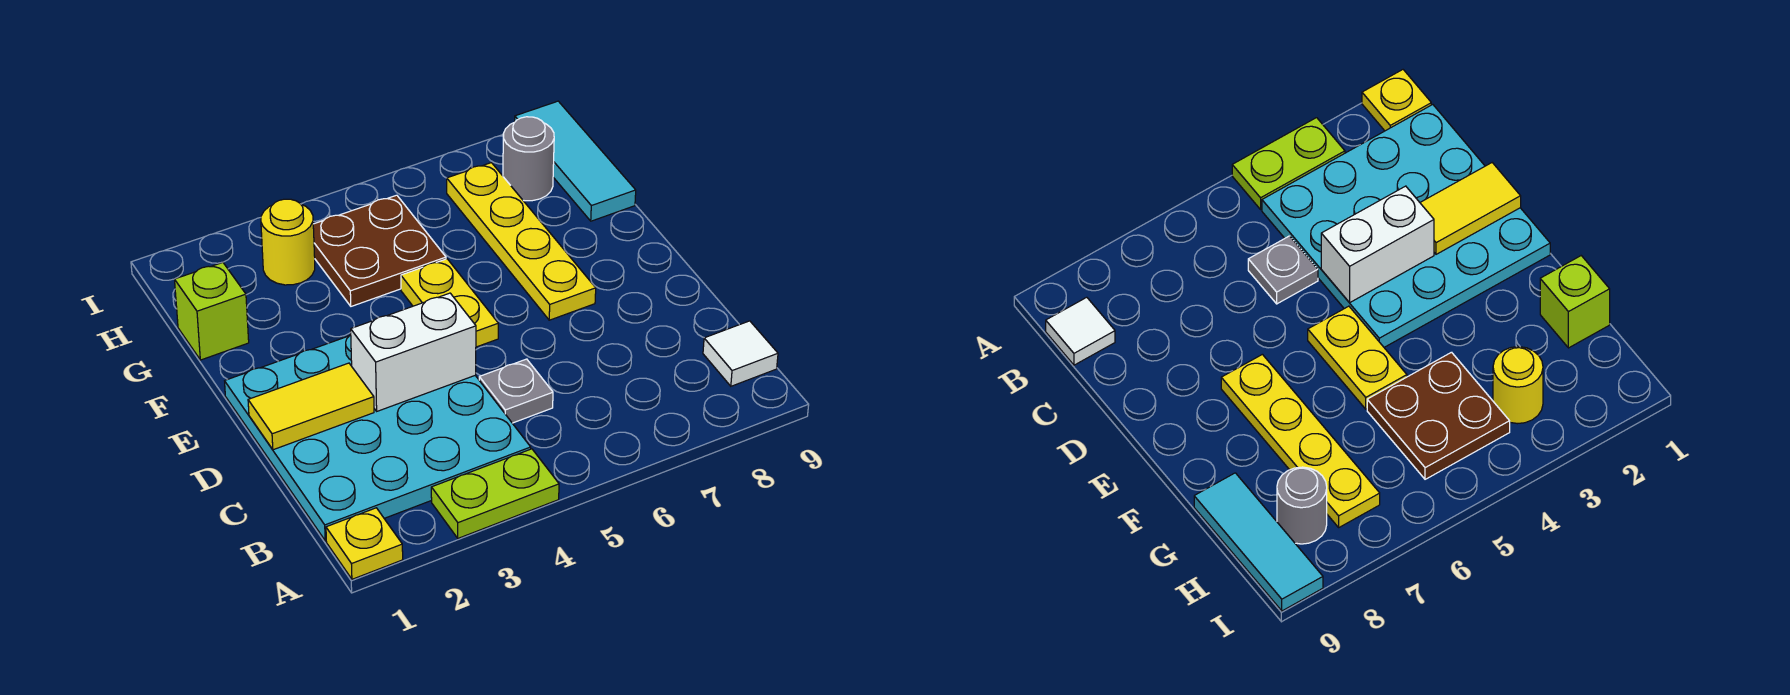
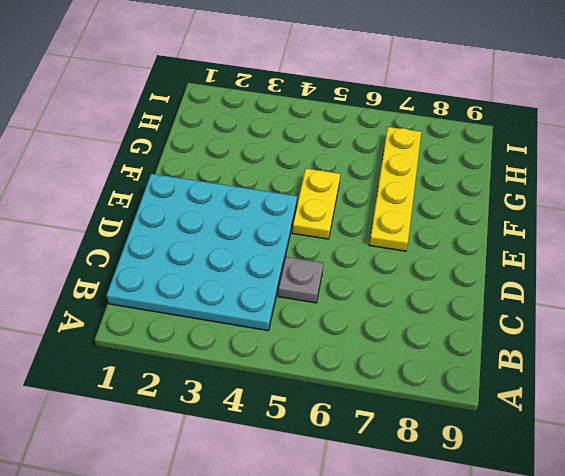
none -> yellow plate A1 level 1
none -> lime plate A3:A4 level 1
none -> white tile B9 level 1

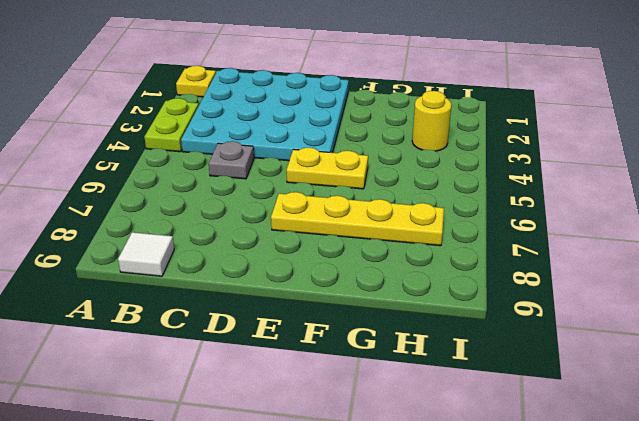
none -> lime brick G1 level 1
none -> brown plate G4:H5 level 1
none -> cyan tile G9:I9 level 1

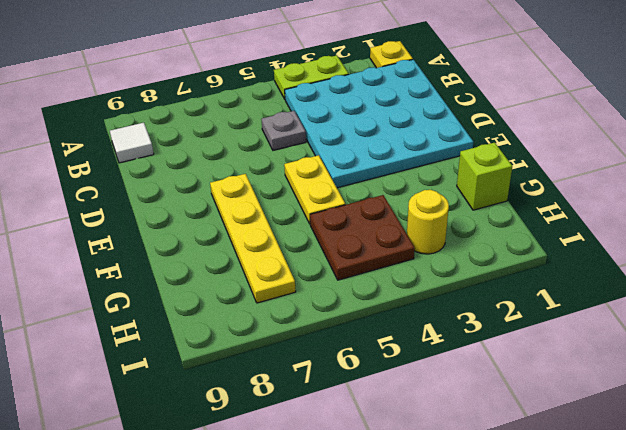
none -> cyan tile G9:I9 level 1
none -> grey round brick H8 level 1
none -> yellow tile D1:D2 level 2

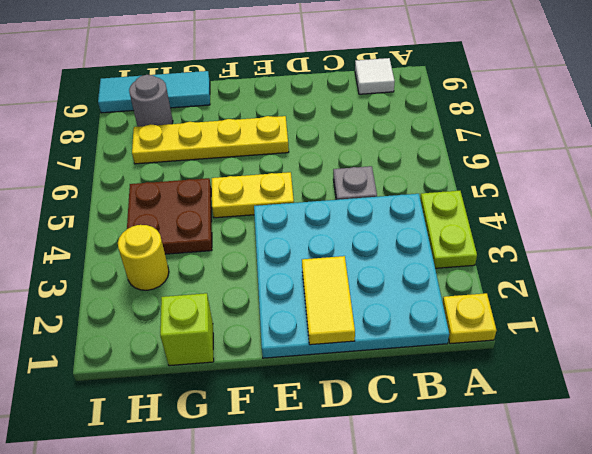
none -> white brick D3:D4 level 2

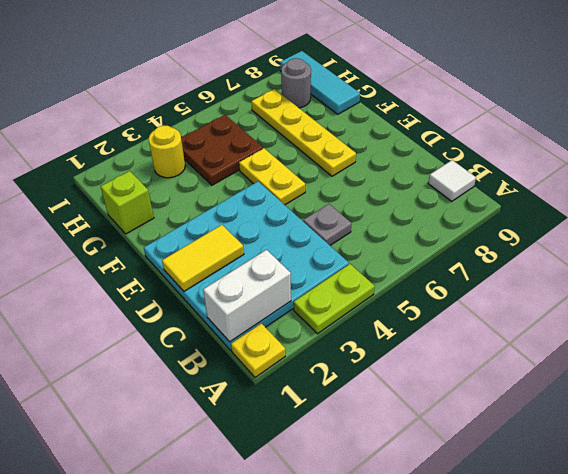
white brick B1:B2 level 2 -> white brick D3:D4 level 2

